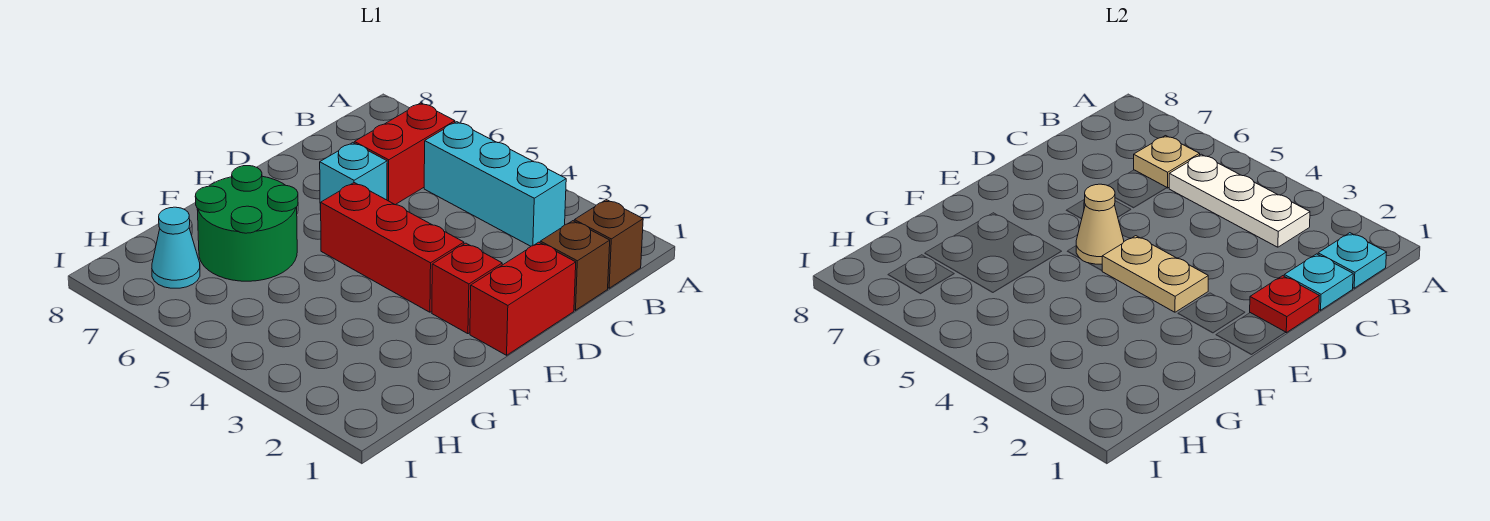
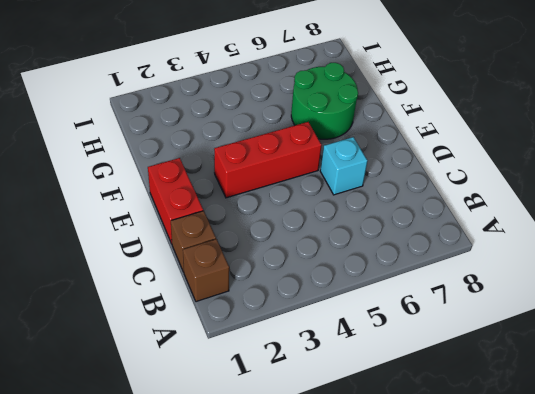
none -> cyan brick B3:B5 level 1
none -> red brick B6:C6 level 1
none -> red brick E2 level 1

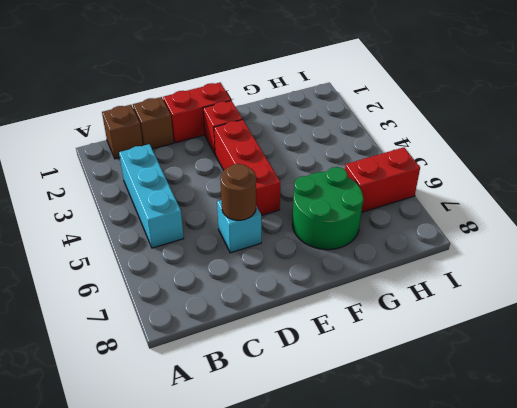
brown round brick D6 level 2 -> none
red brick H6:I6 level 1 -> red brick B6:C6 level 1
none -> cyan cone H7 level 1
none -> cyan plate B1 level 2
none -> white plate B3:B5 level 2

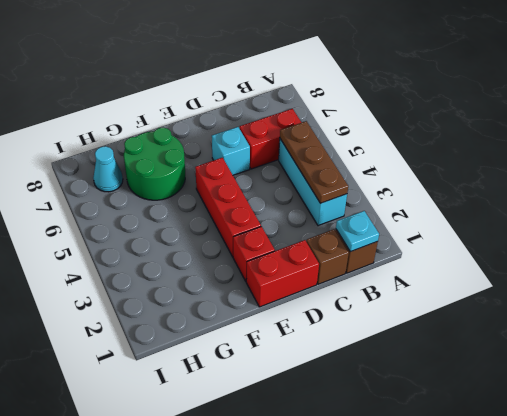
brown plate B3:B5 level 2 -> white plate B3:B5 level 2
none -> tan plate B6 level 2
none -> cyan plate C1 level 2
none -> red plate D1 level 2

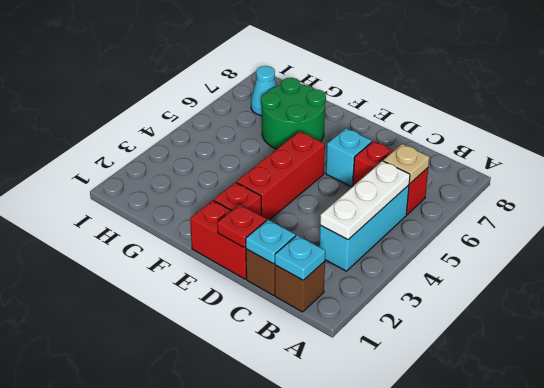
none -> tan plate E3:E4 level 2
none -> tan cone E5 level 2

